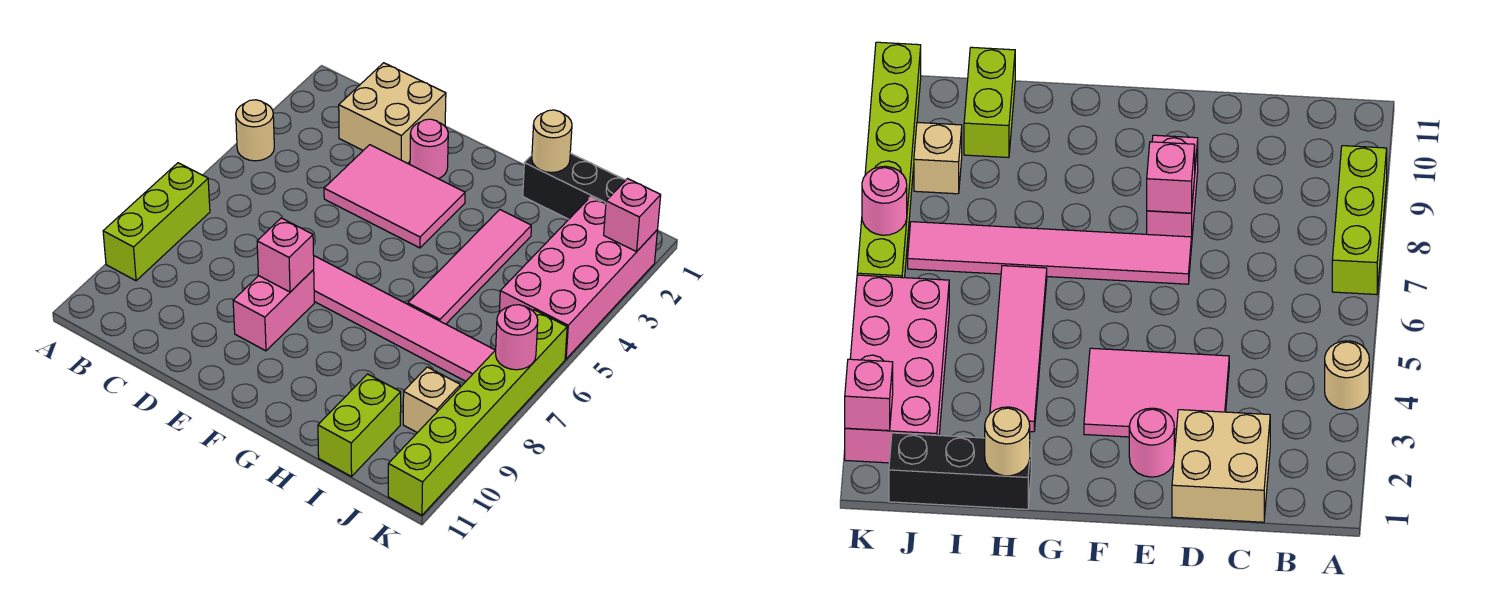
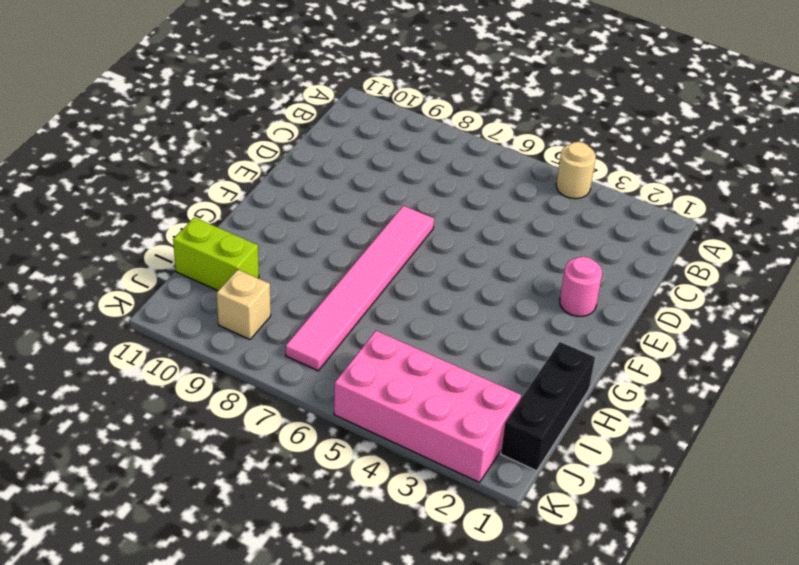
none -> lime brick A7:A9 level 1
none -> tan brick C1:D2 level 1
none -> pink tile D3:F4 level 1

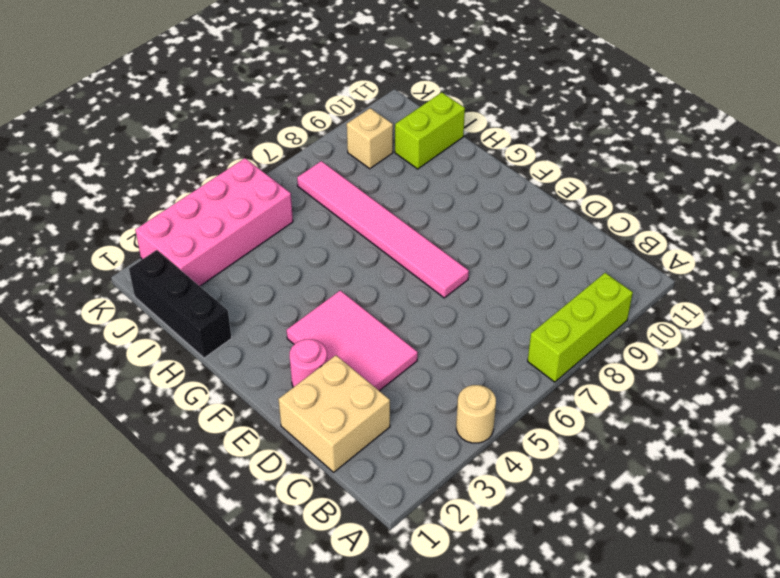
none -> pink brick E8:E9 level 1
none -> pink tile H3:H6 level 1
none -> lime brick K6:K11 level 1

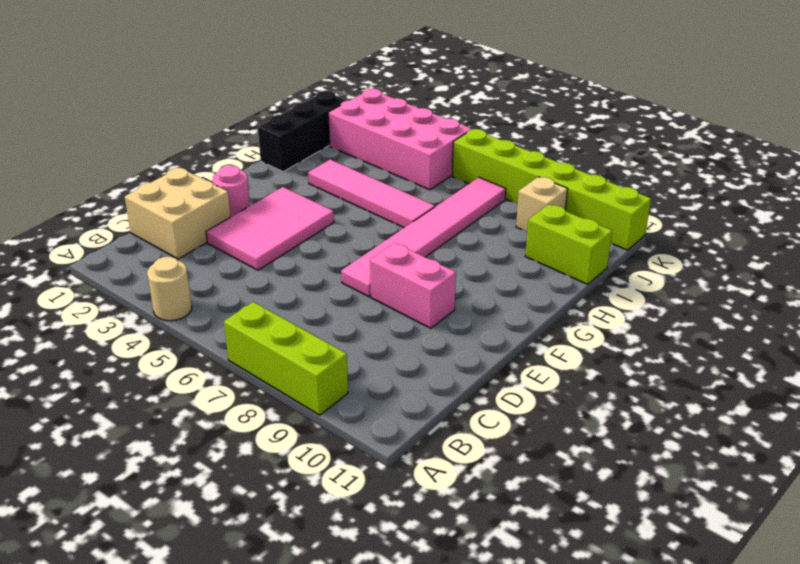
none -> pink brick E8 level 2
none -> tan round brick H1 level 2
none -> pink brick K2 level 2

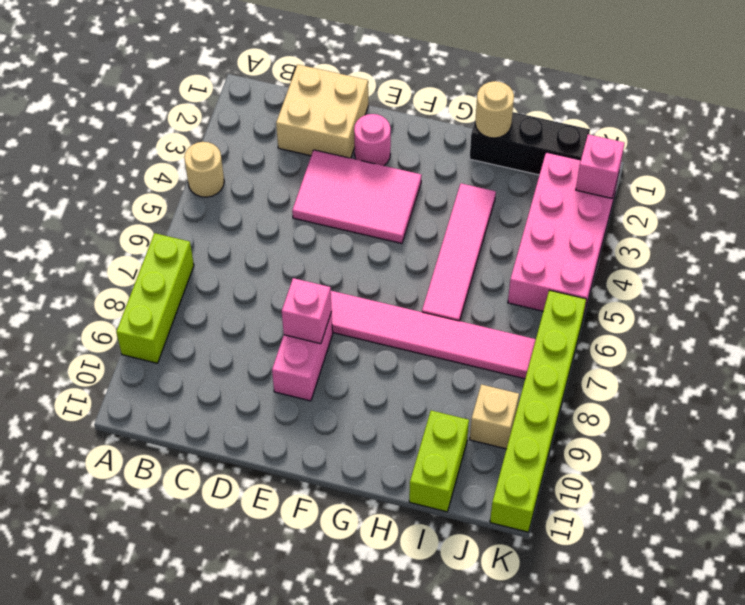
none -> pink round brick K7 level 2

